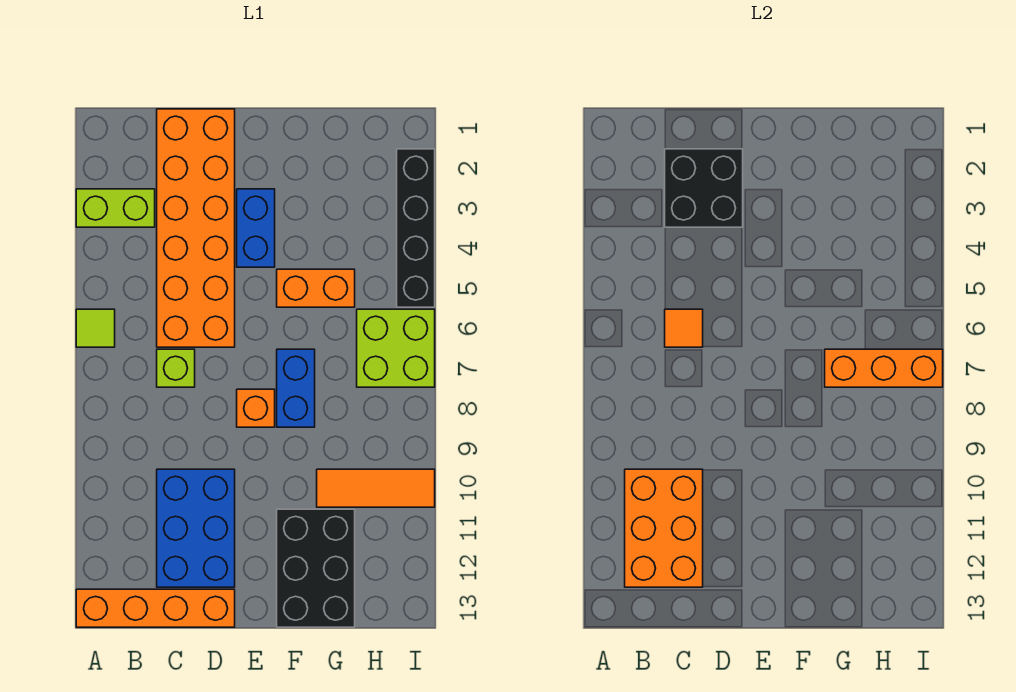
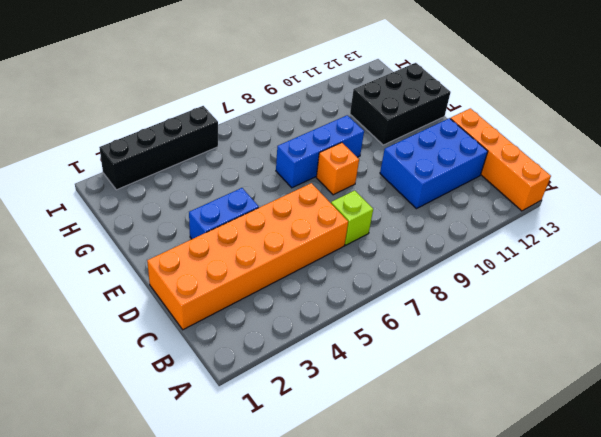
blue brick F7:F9 level 1 -> blue brick F7:F8 level 1
none -> lime brick A3:B3 level 1
none -> lime tile A6 level 1
none -> orange brick F5:G5 level 1

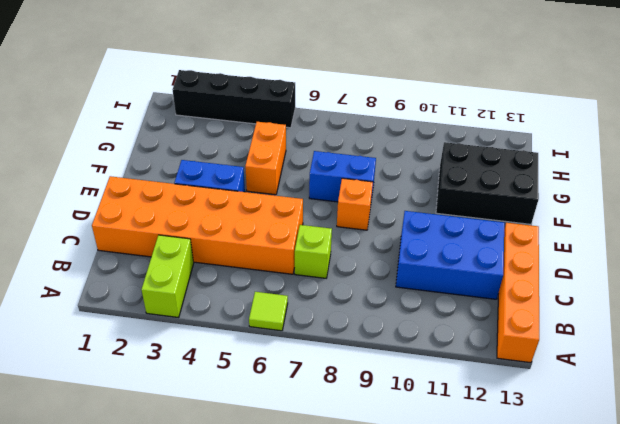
none -> orange tile G10:I10 level 1
none -> lime brick H6:I7 level 1
none -> orange brick B10:C12 level 2

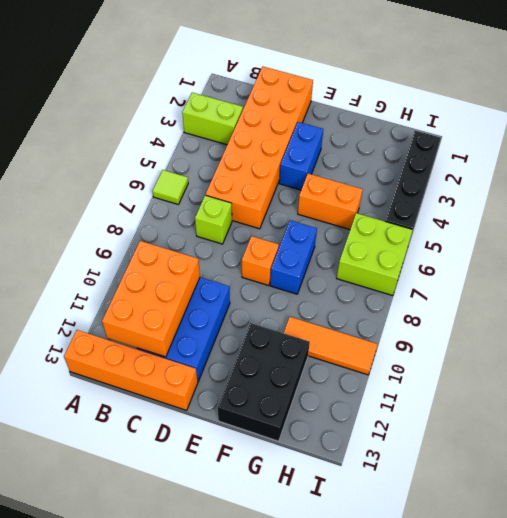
none -> black brick C2:D3 level 2
none -> orange tile C6 level 2
none -> orange brick G7:I7 level 2

